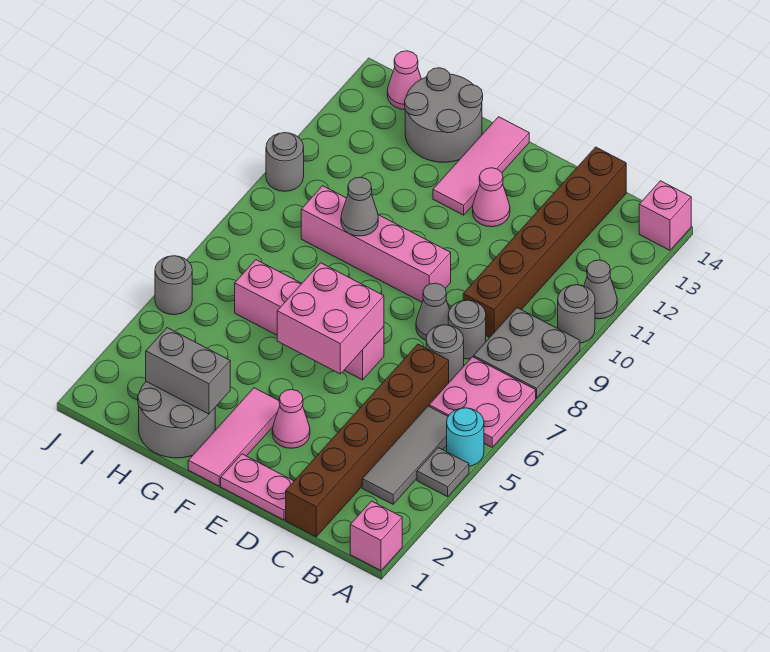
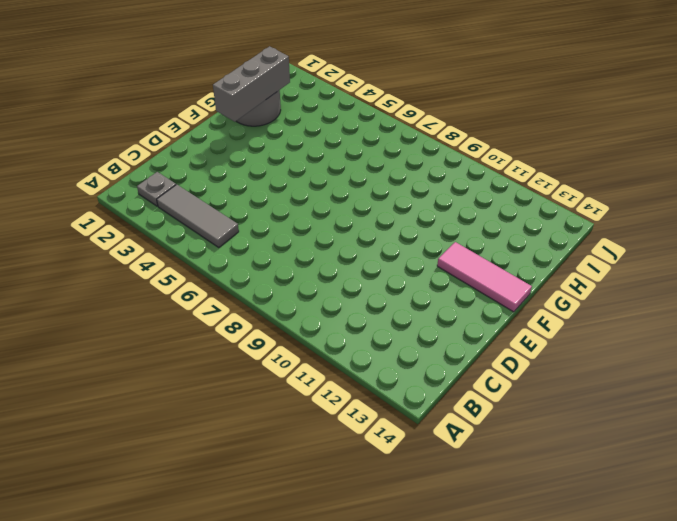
grey plate B2 level 1 -> grey plate A4 level 1
grey brick F2:H2 level 2 -> grey brick G2:H2 level 2
none -> pink brick A1 level 1
none -> cyan round brick A5 level 1
none -> pink plate A6:B7 level 1

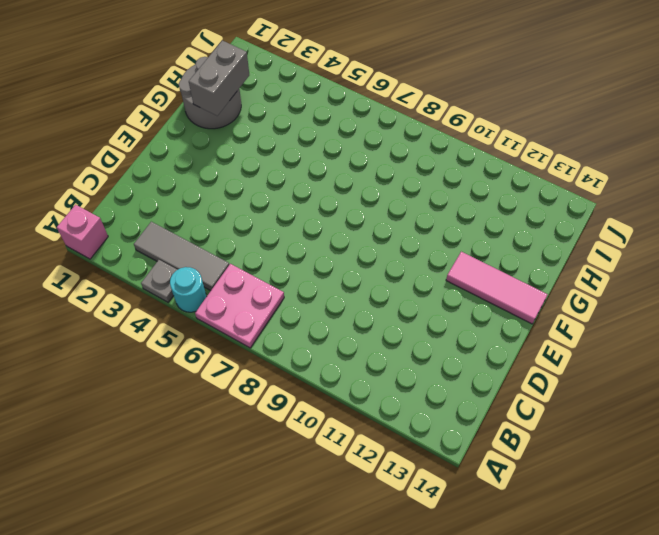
none -> grey plate A8:B9 level 1
none -> grey round brick A10 level 1
none -> grey cone A11 level 1

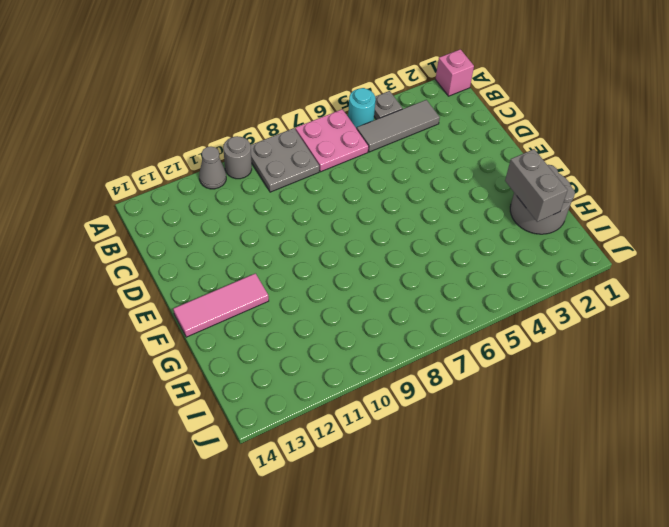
none -> pink brick A14 level 1
none -> brown brick C1:C6 level 1
none -> grey round brick C7 level 1

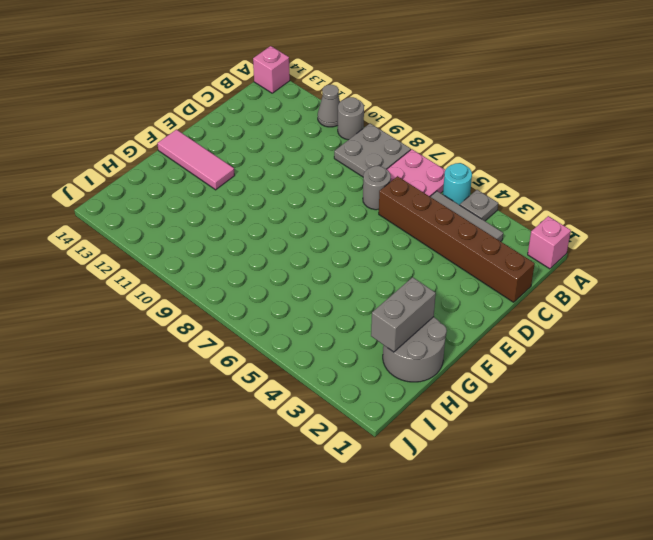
none -> grey round brick C8 level 1
none -> brown brick C9:C14 level 1
none -> pink plate D1:E1 level 1

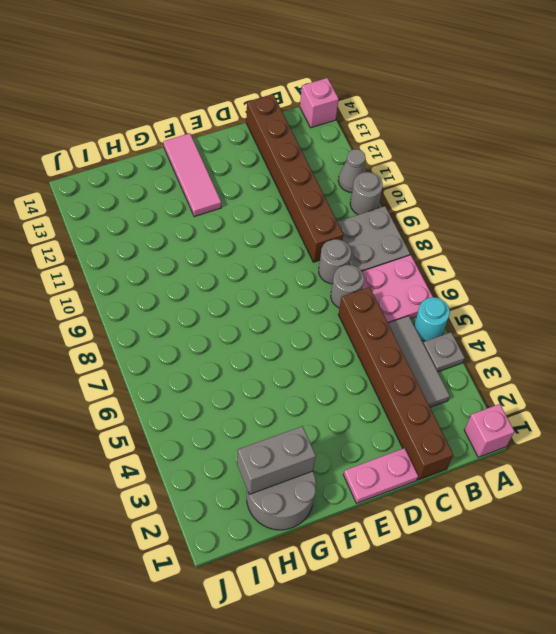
none -> grey cone D8 level 1
none -> pink cone E3 level 1
none -> pink brick E6:H6 level 1

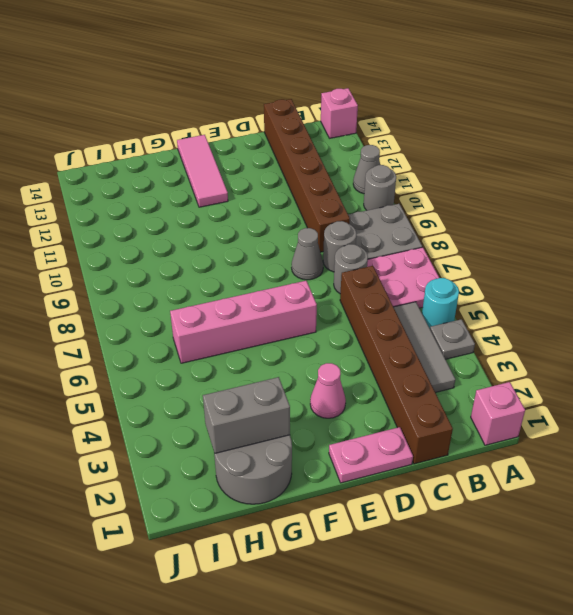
none -> pink brick E9:H9 level 1
none -> pink cone E12 level 1
none -> pink tile F1:F3 level 1

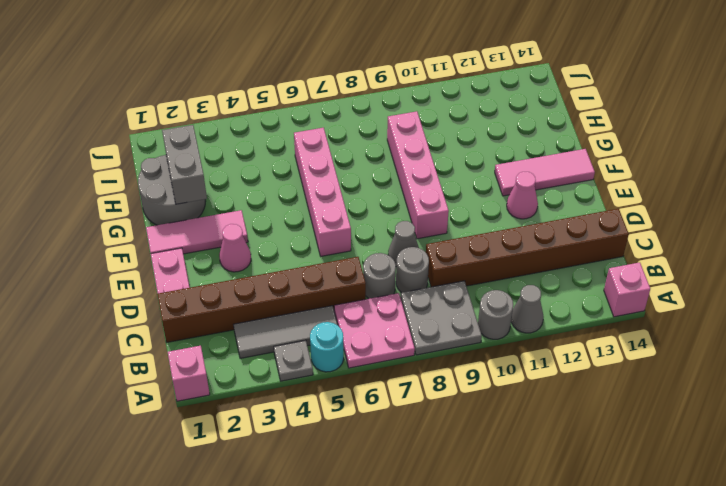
none -> grey round brick G13:H14 level 1
none -> pink cone I14 level 1
none -> grey round brick J5 level 1

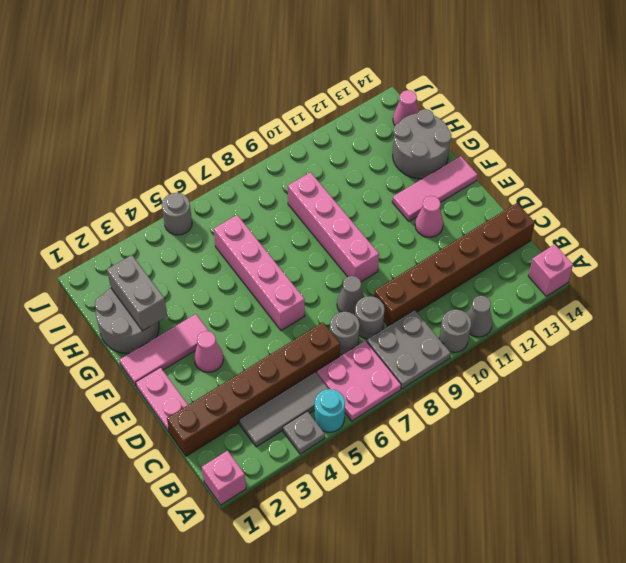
none -> grey round brick J10 level 1
none -> pink brick E5:F6 level 2
none -> grey cone G9 level 2

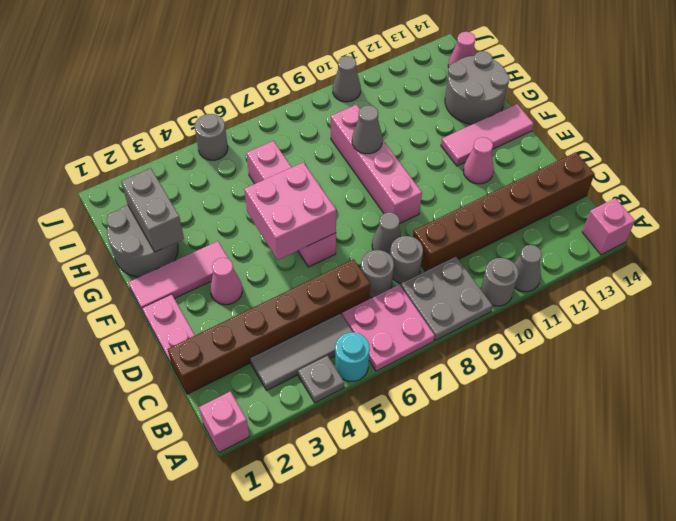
grey cone J10 level 1 -> grey round brick J10 level 1

